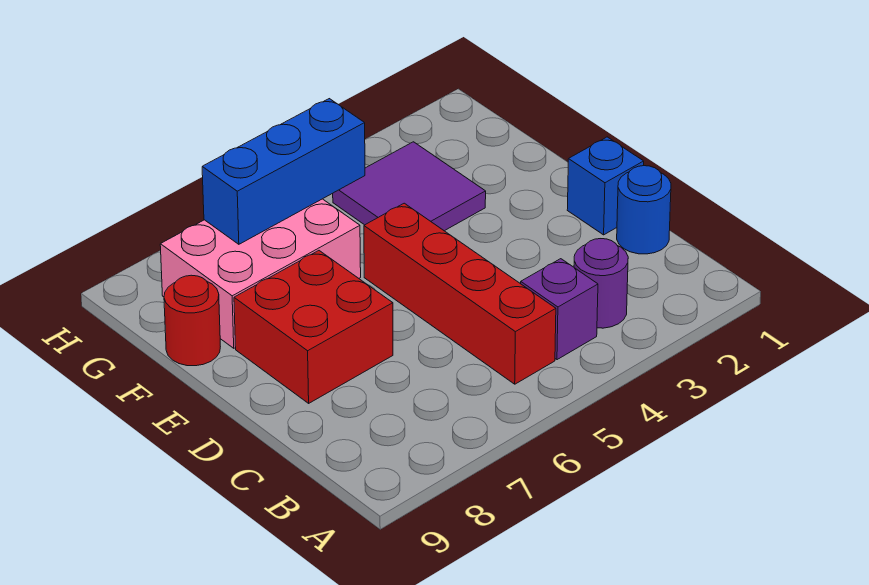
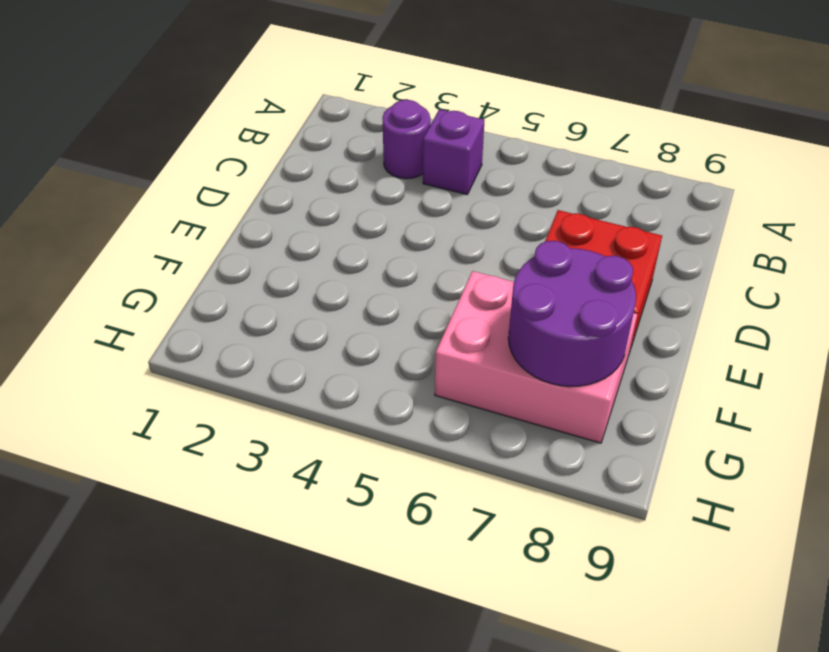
purple round brick F7:G8 level 2 -> blue brick G5:G7 level 2
none -> red brick B5:E5 level 1
none -> blue round brick C1 level 1

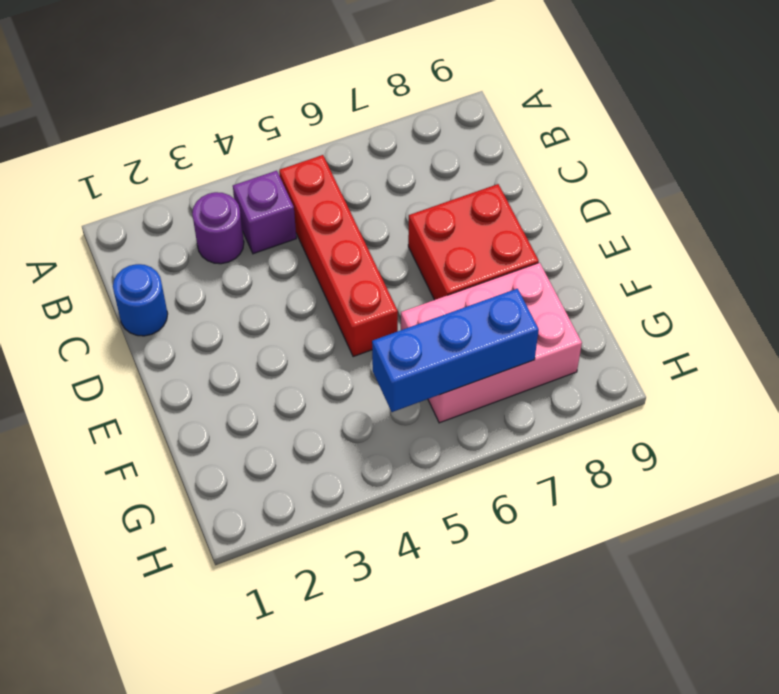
none -> blue brick D1 level 1
none -> purple tile F3:G4 level 1

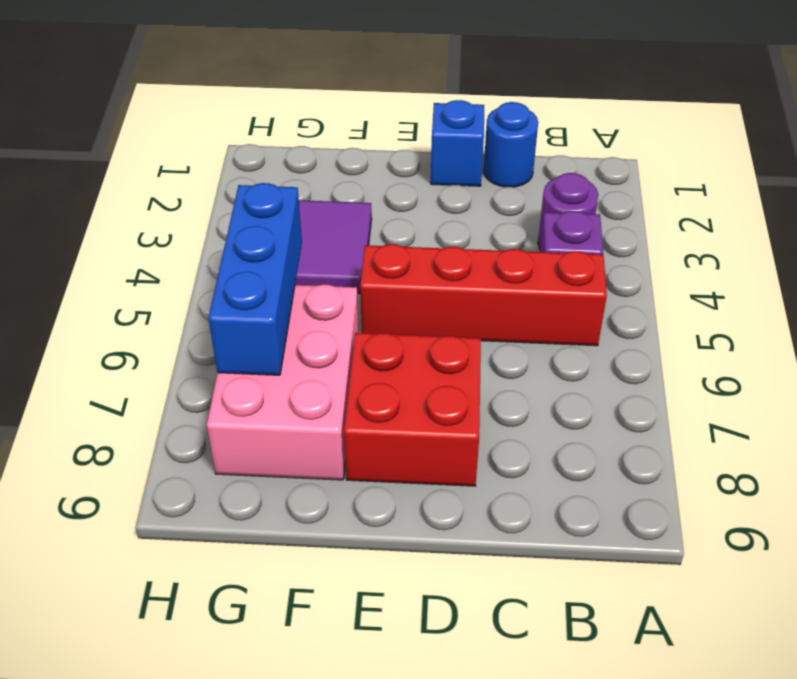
none -> red round brick F9 level 1

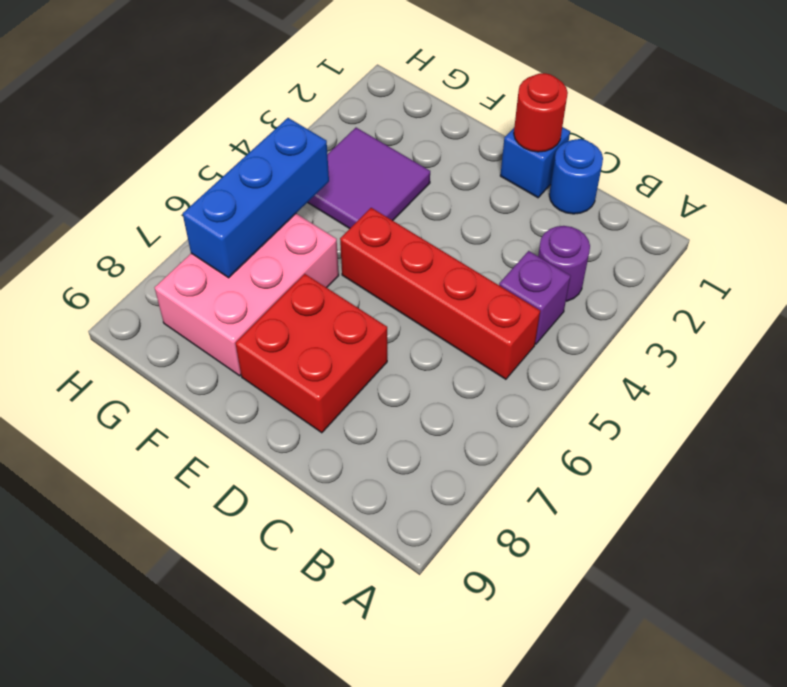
red round brick D1 level 2 -> red round brick F9 level 1

